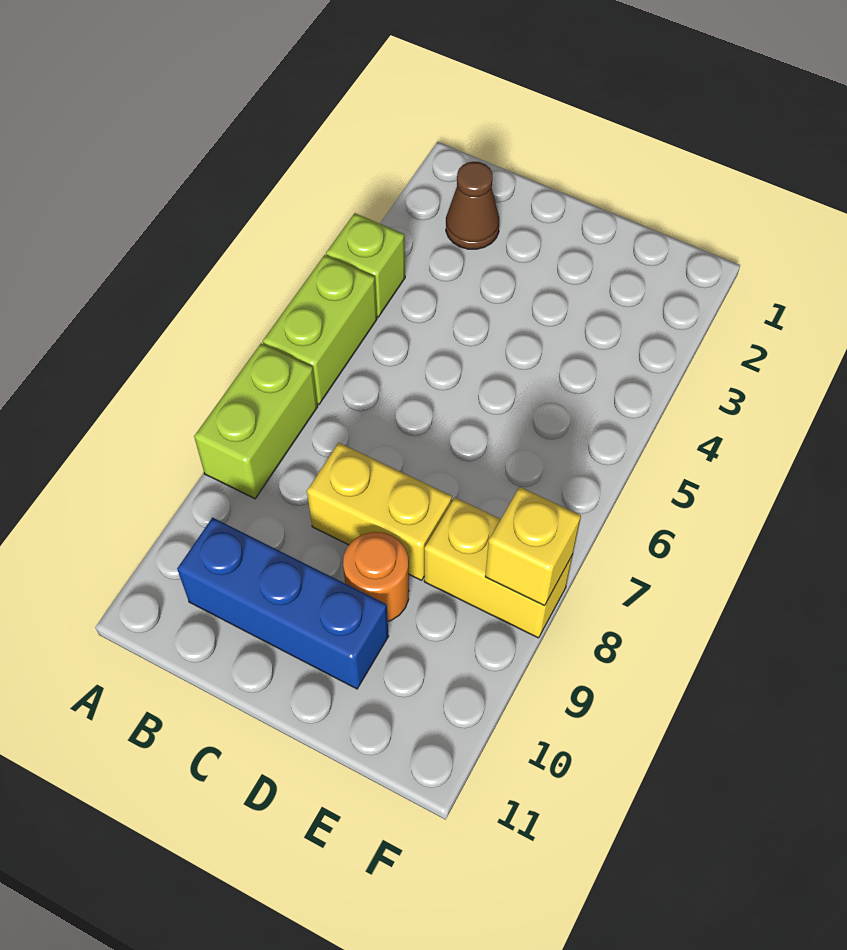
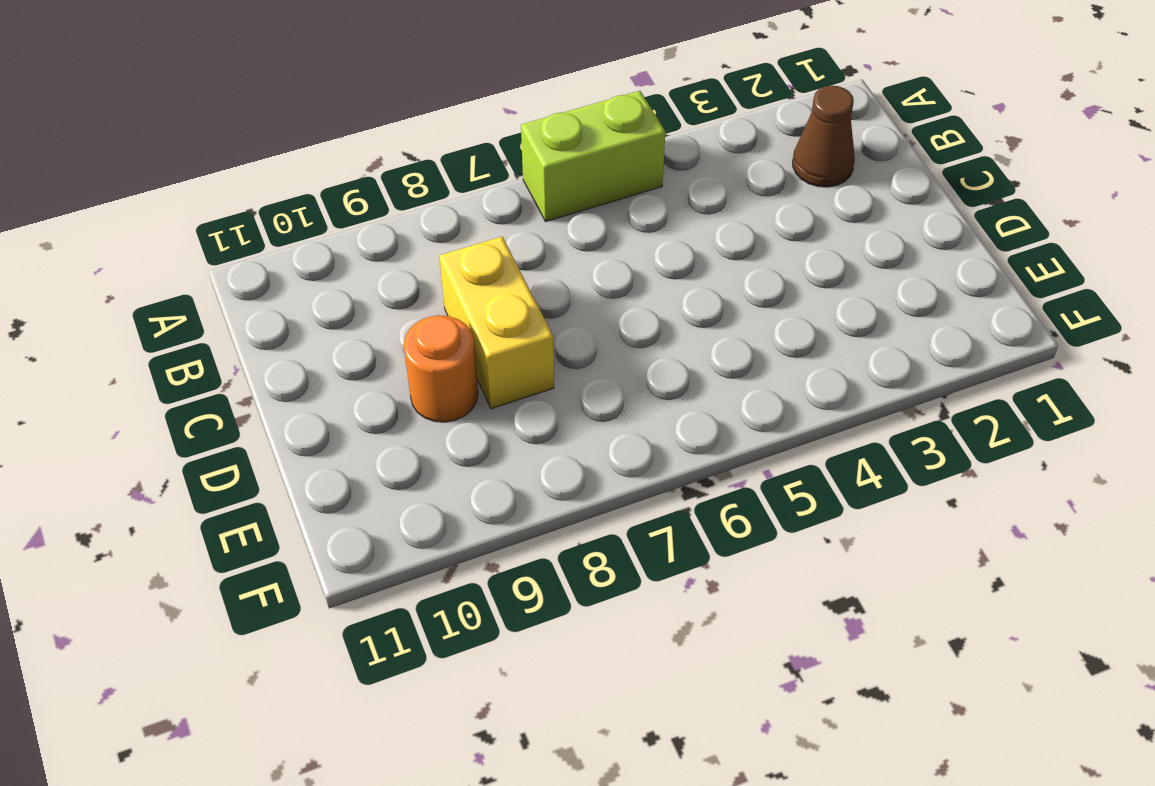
none -> lime brick A4 level 1
none -> lime brick A7:A8 level 1

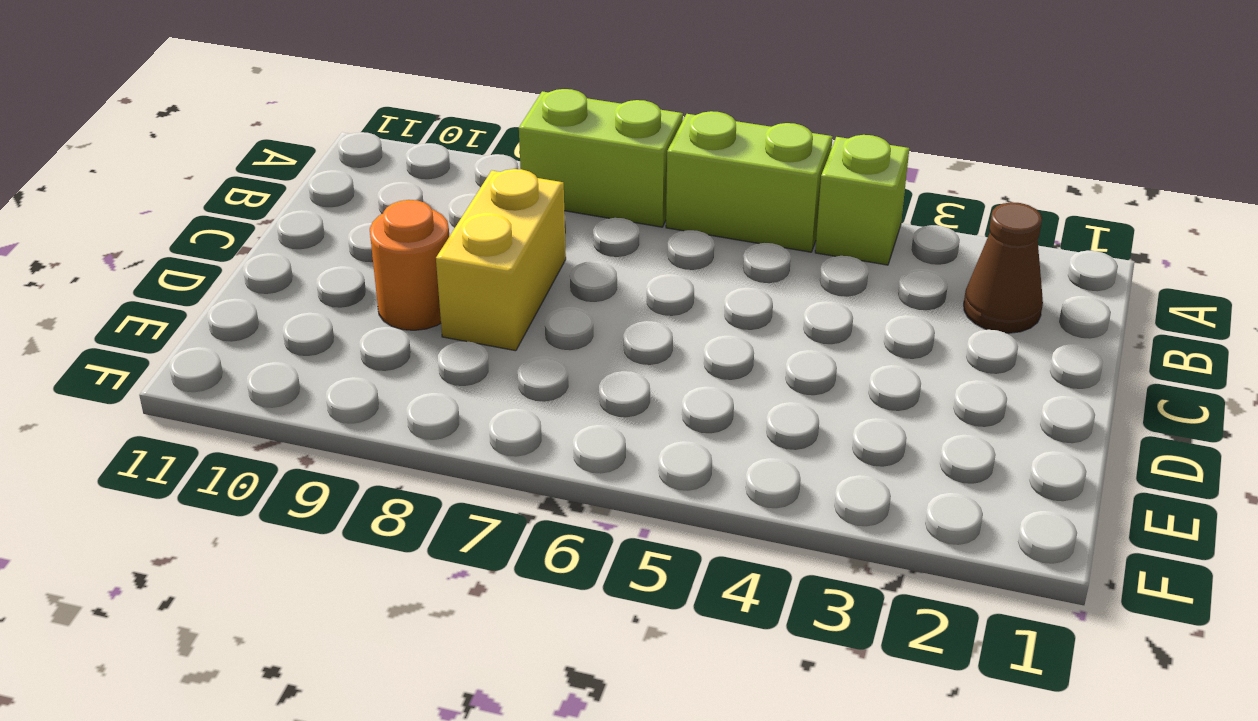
none -> blue brick B10:D10 level 1
none -> yellow brick E8:F8 level 1

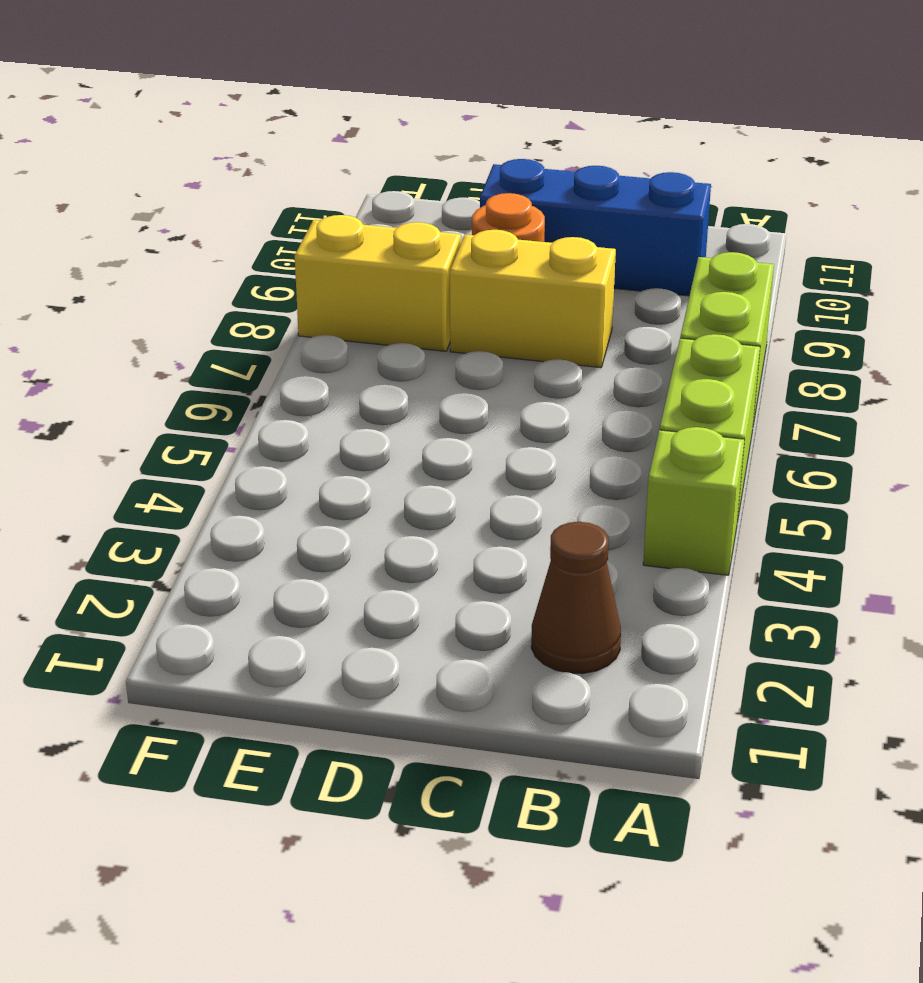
none -> yellow brick F8 level 2

